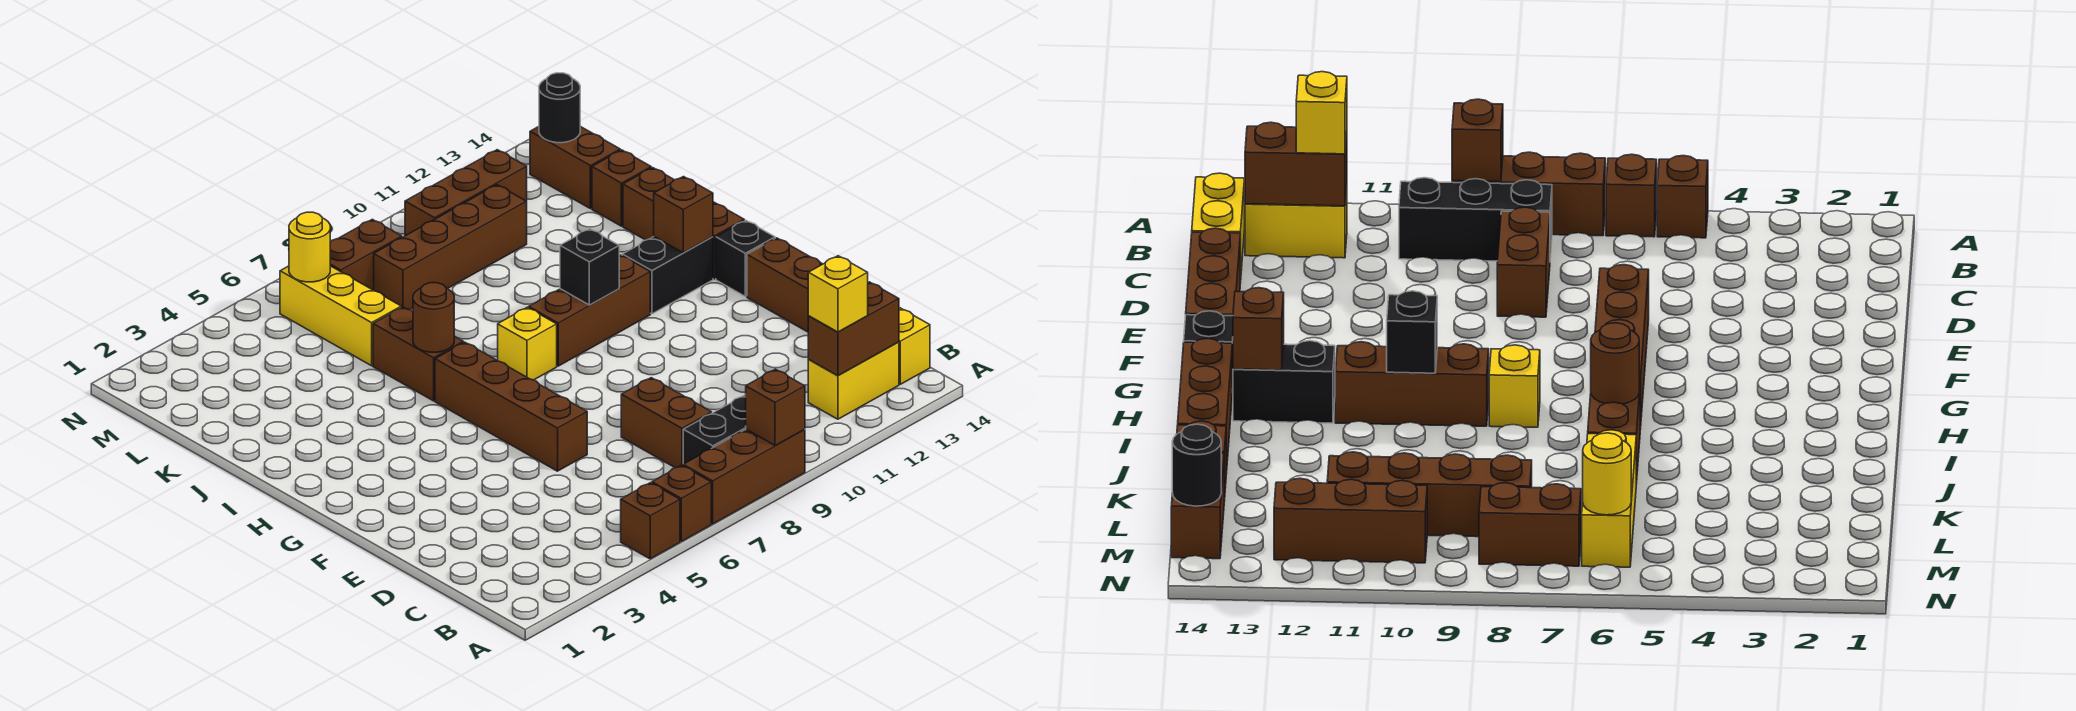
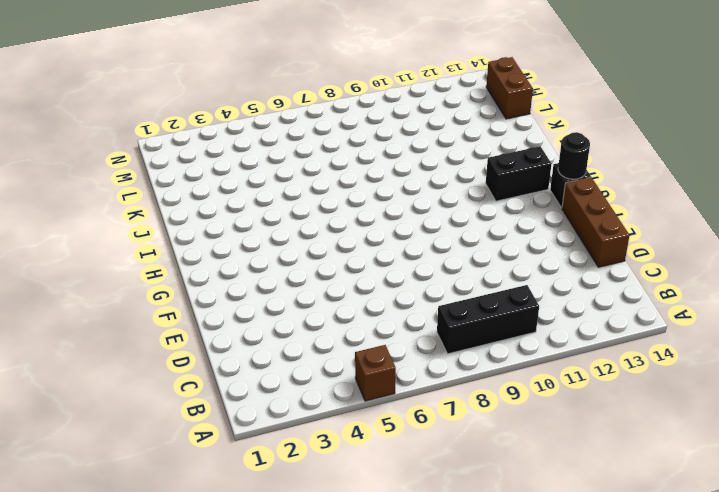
black round brick G14 level 2 -> black round brick M14 level 2
none -> brown brick A6 level 1
none -> brown brick A7:A9 level 1
none -> yellow brick B12:B13 level 1

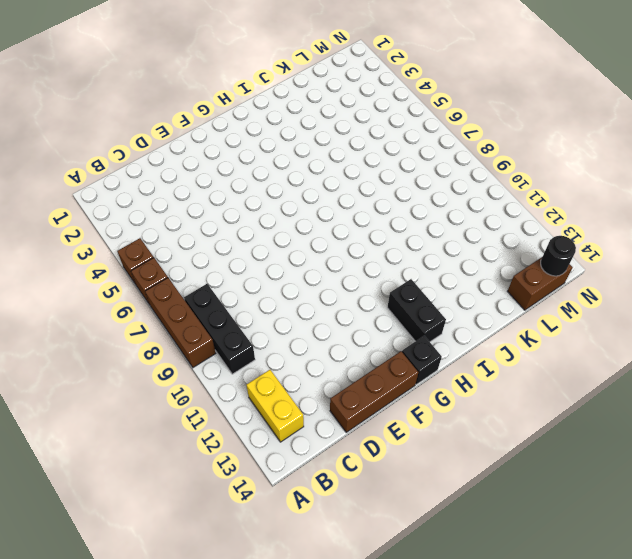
none -> yellow brick B14:C14 level 1
none -> brown brick C8:D8 level 1
none -> brown brick E6:H6 level 1

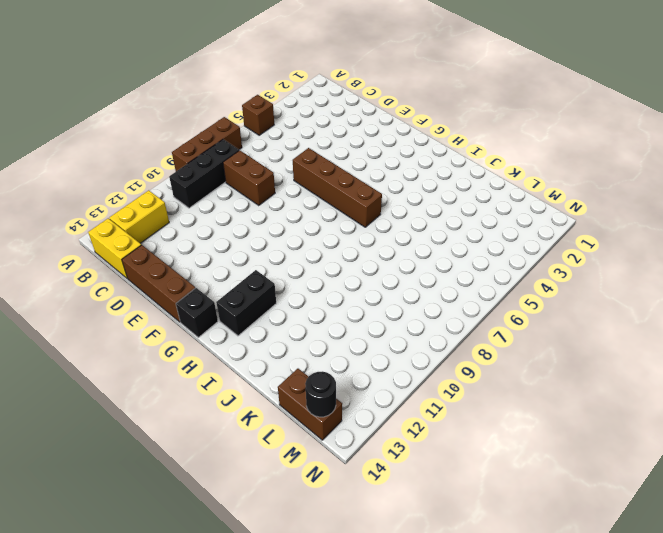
none -> brown brick A6 level 1
none -> yellow brick H8 level 1
none -> brown brick H9:H11 level 1

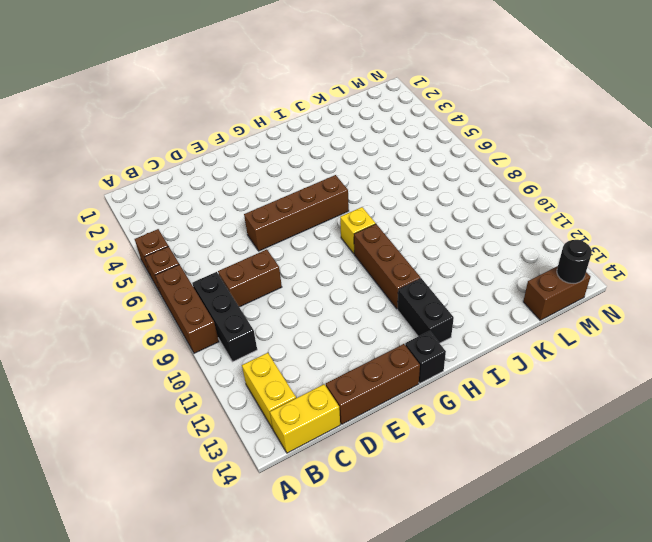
none -> brown brick H14:J14 level 1
none -> brown brick I6:J6 level 1
none -> yellow brick K6:M6 level 1

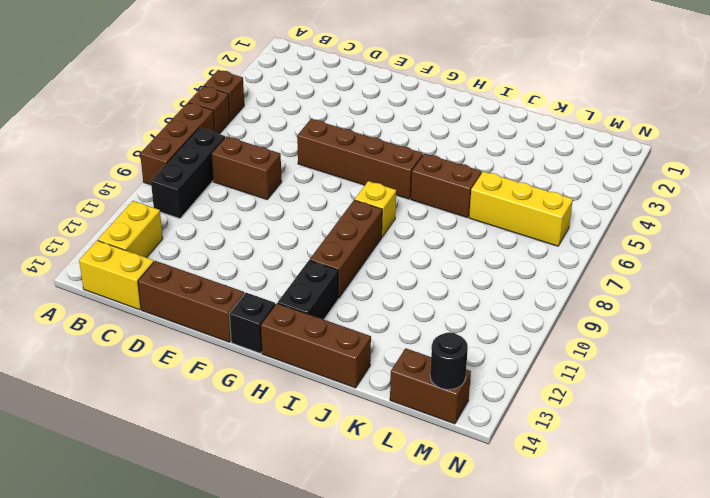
none -> brown brick K14 level 1
none -> brown brick L8:L11 level 1
none -> brown brick M7:M8 level 1

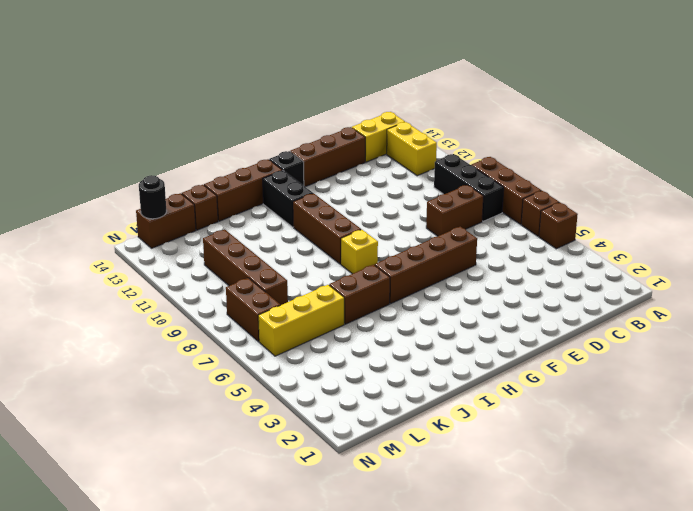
none -> brown brick M10:M12 level 1
none -> brown brick A9 level 2
none -> brown brick B12:B13 level 2

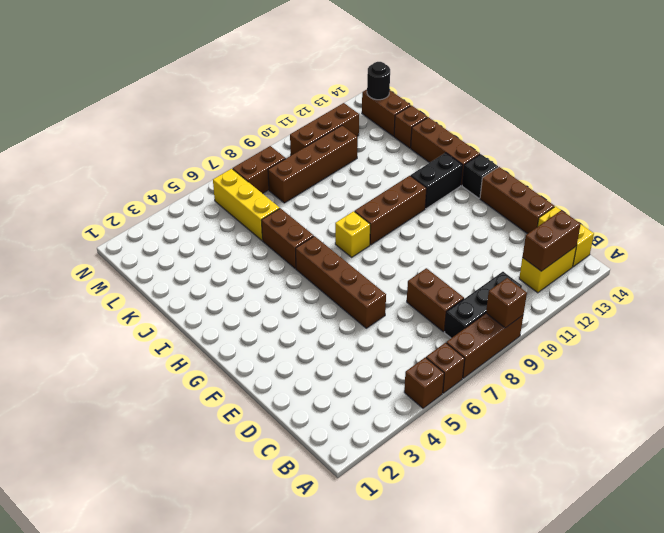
none -> black brick H10 level 2
none -> brown brick H13 level 2
none -> brown round brick I6 level 2

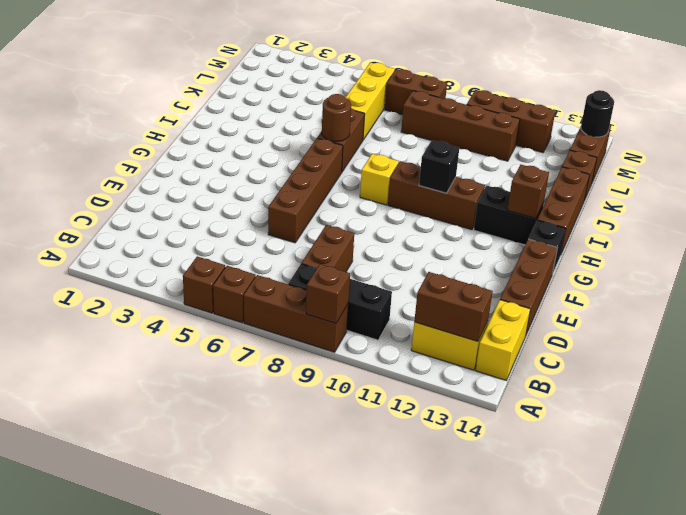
none -> yellow round brick M6 level 2
none -> yellow brick B12 level 3

